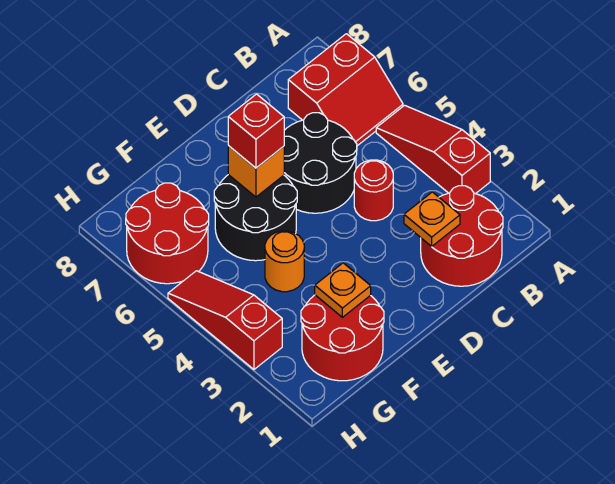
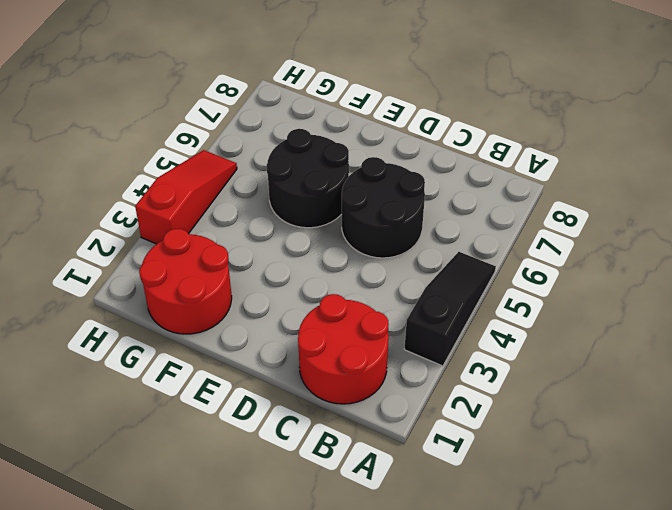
black slope A3:A5 level 1 top 3 -> red slope A3:A5 level 1 top 3
none -> red slope A6:B7 level 1 top 7
none -> red round brick C4 level 1
none -> orange round brick F4 level 1

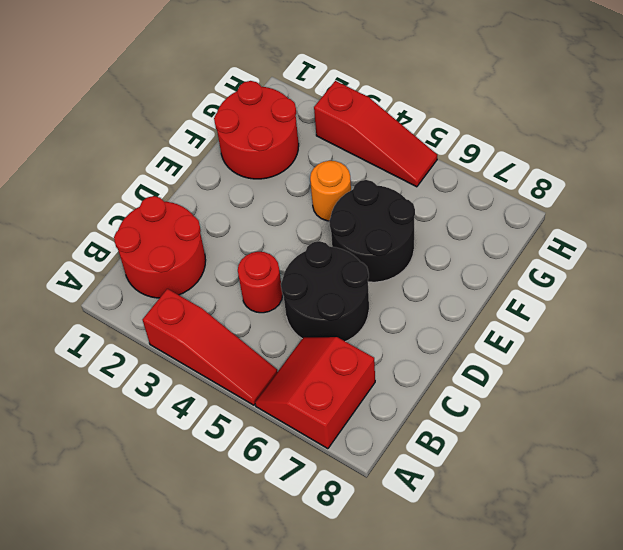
none -> red round brick G6:H7 level 1
none -> orange plate C2 level 2
none -> orange brick E6 level 2

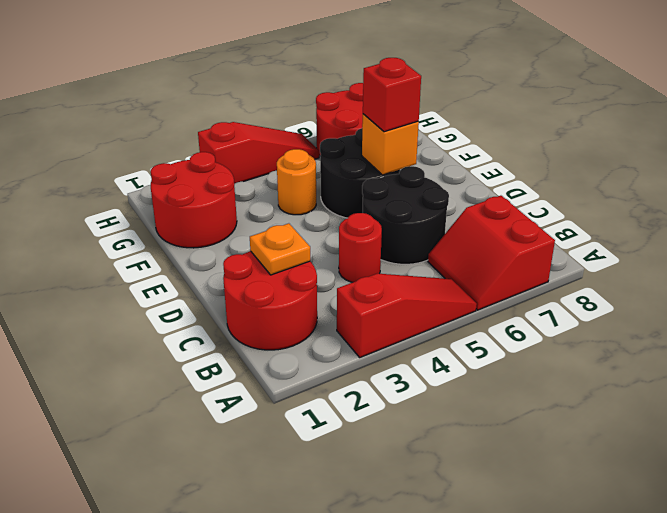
none -> orange plate F2 level 2

